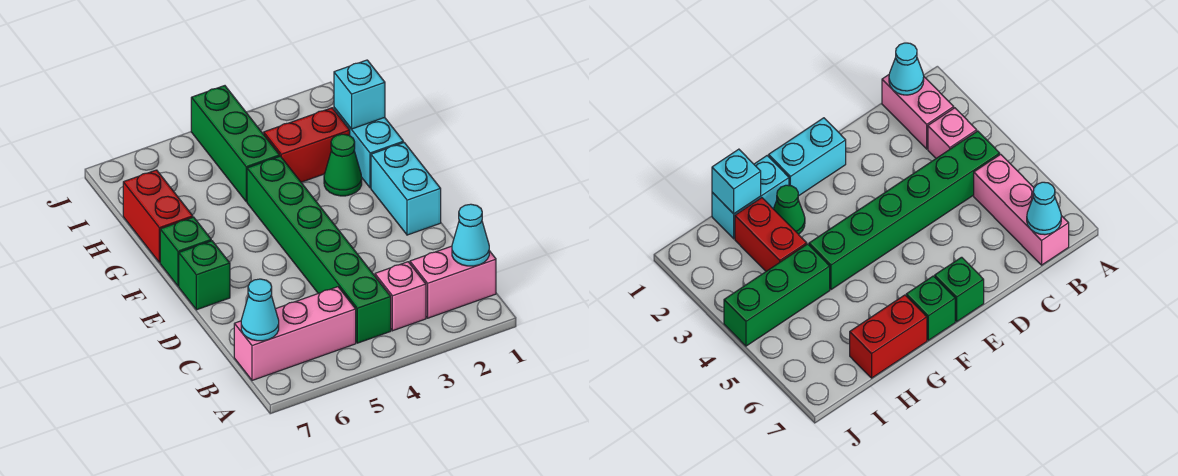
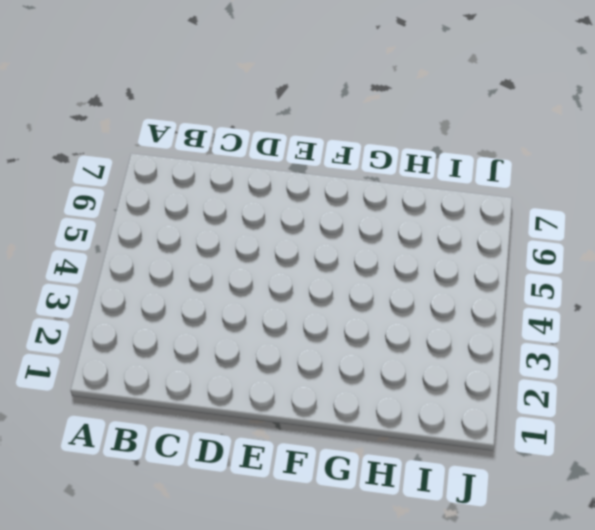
none -> pink brick B1:B2 level 1
none -> pink brick B3 level 1
none -> green brick B4:G4 level 1

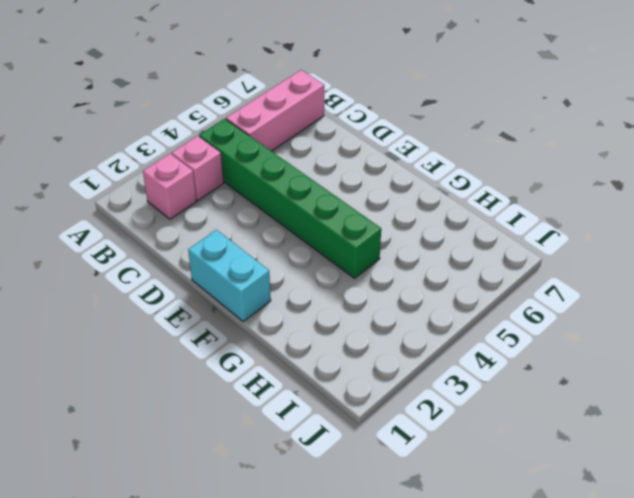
pink brick B2 level 1 -> pink brick B1:B2 level 1
none -> green brick E7 level 1
none -> green brick F7 level 1
none -> cyan brick G1:H1 level 1

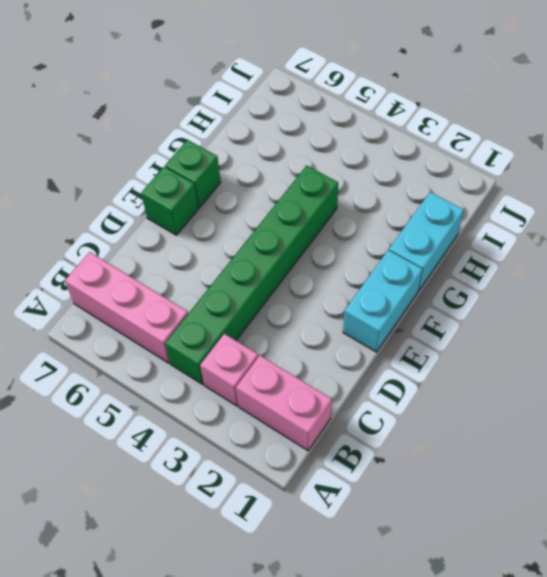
none -> green cone G2 level 1
none -> red brick G7:H7 level 1
none -> red brick H2:H3 level 1

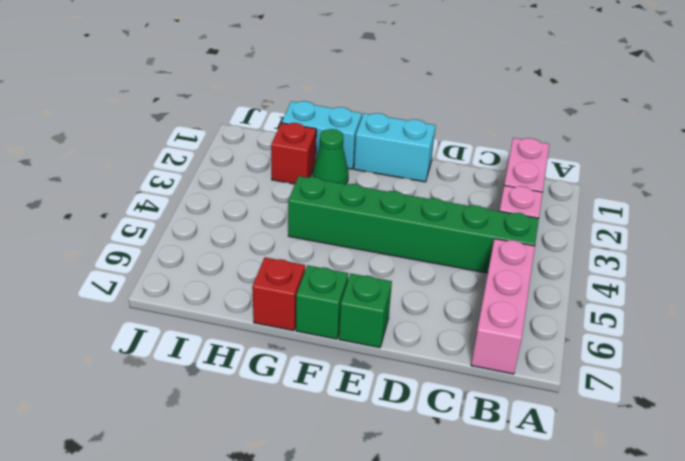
red brick G7 level 1 -> red brick G7:H7 level 1
red brick H2 level 1 -> red brick H2:H3 level 1
none -> green brick H4:J4 level 1
none -> cyan cone B1 level 2
none -> cyan cone B7 level 2

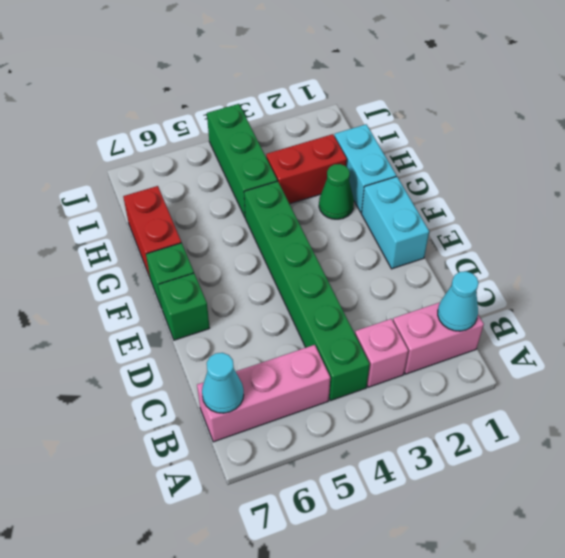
none -> cyan brick H1 level 2

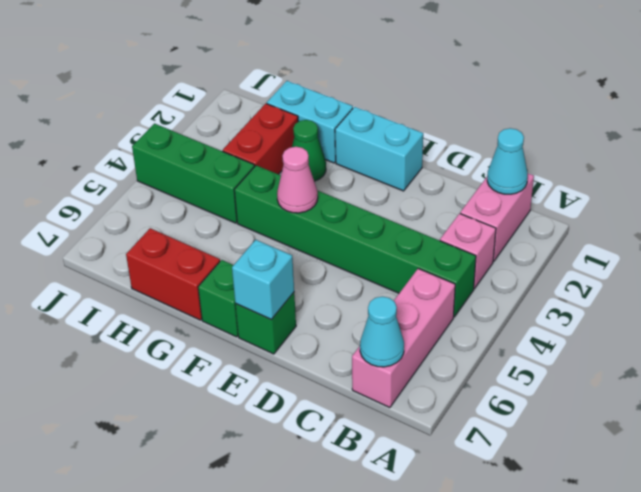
cyan brick E7 level 2 -> cyan brick H1 level 2
pink cone F4 level 2 -> none

